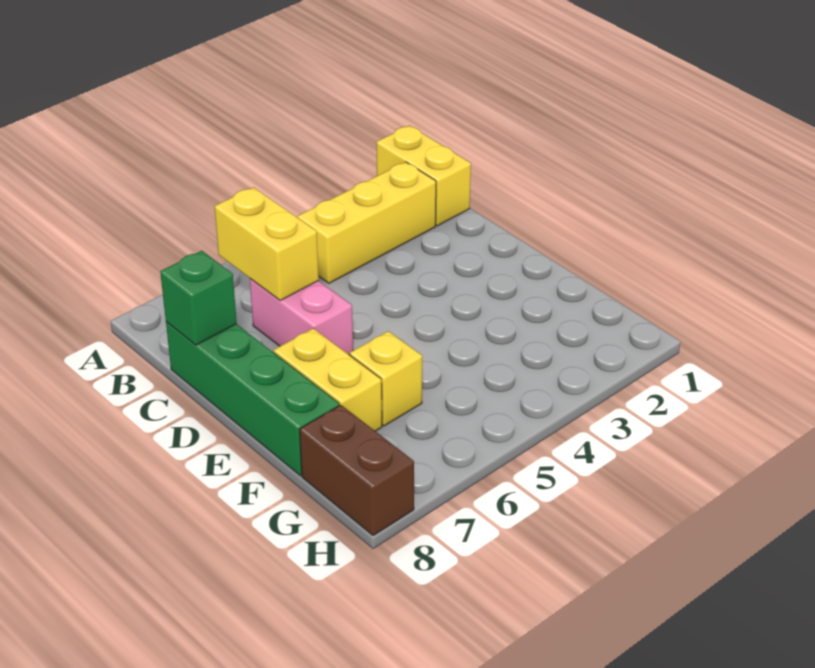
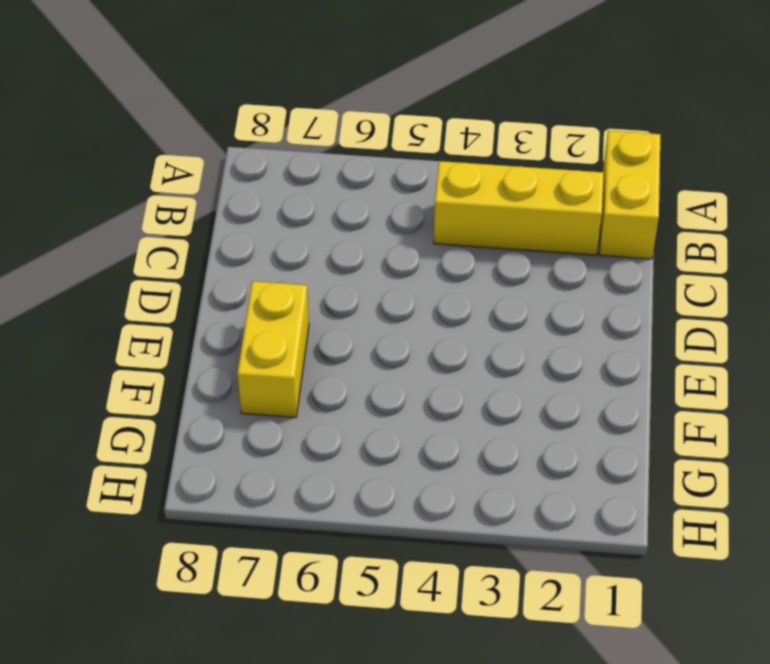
none -> pink brick C6:D6 level 1
none -> green brick C8:F8 level 1

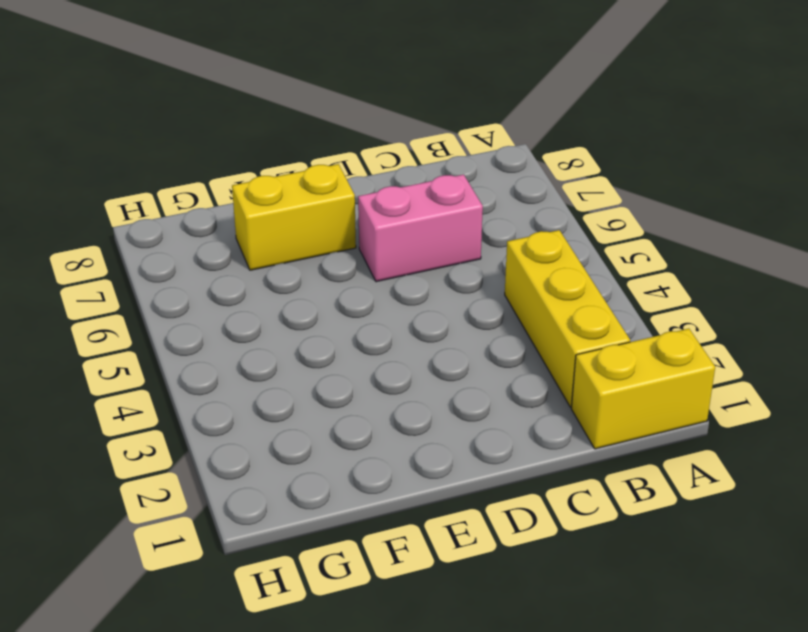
none -> green brick C8:F8 level 1
none -> yellow brick F6 level 1

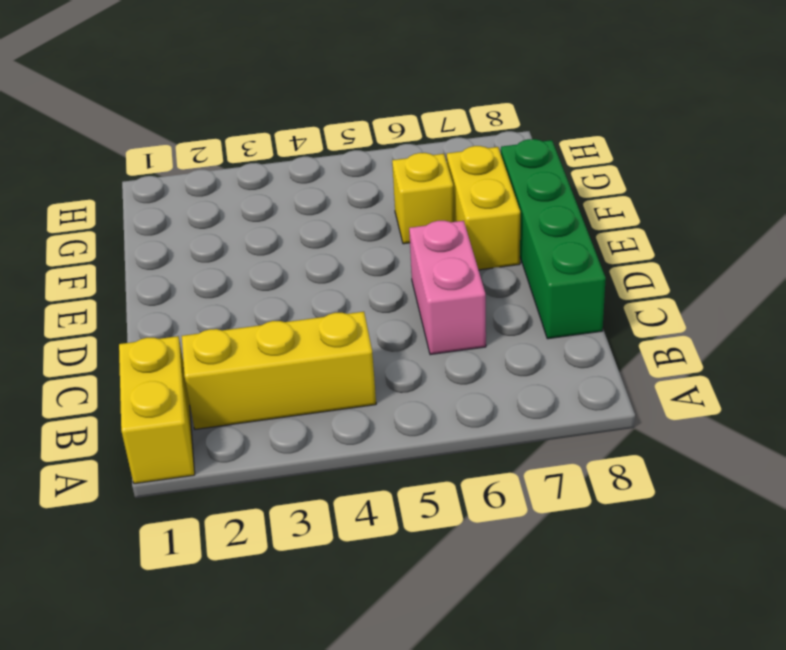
none -> brown brick G8:H8 level 1
none -> yellow brick B6:C6 level 2

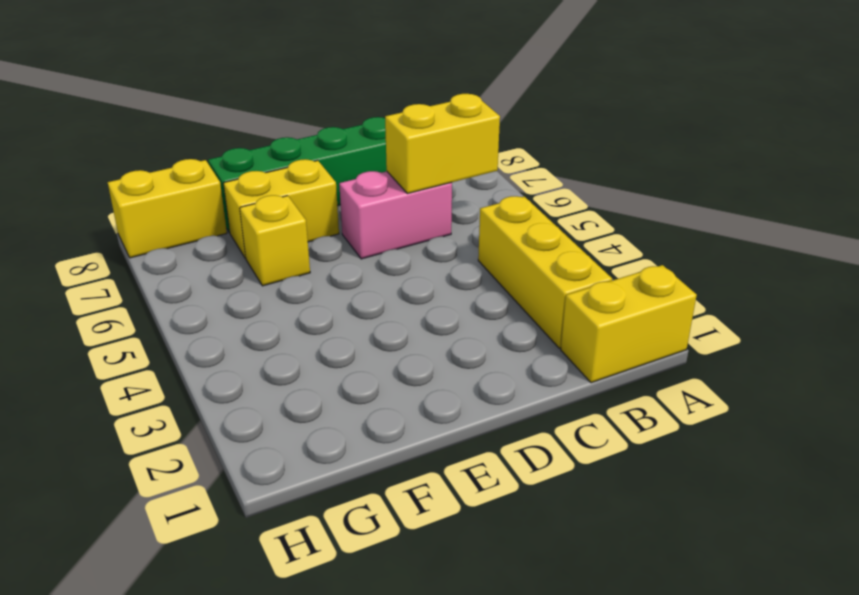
yellow brick G8:H8 level 1 -> brown brick G8:H8 level 1
none -> green brick C8 level 2

